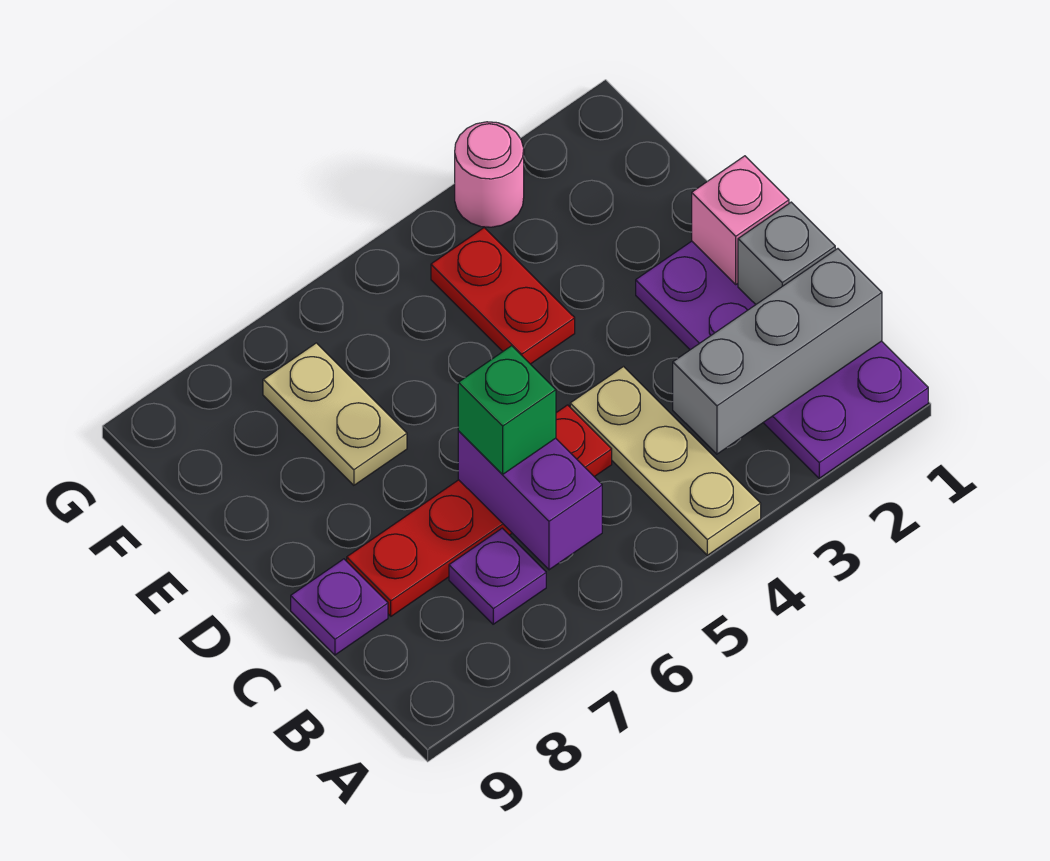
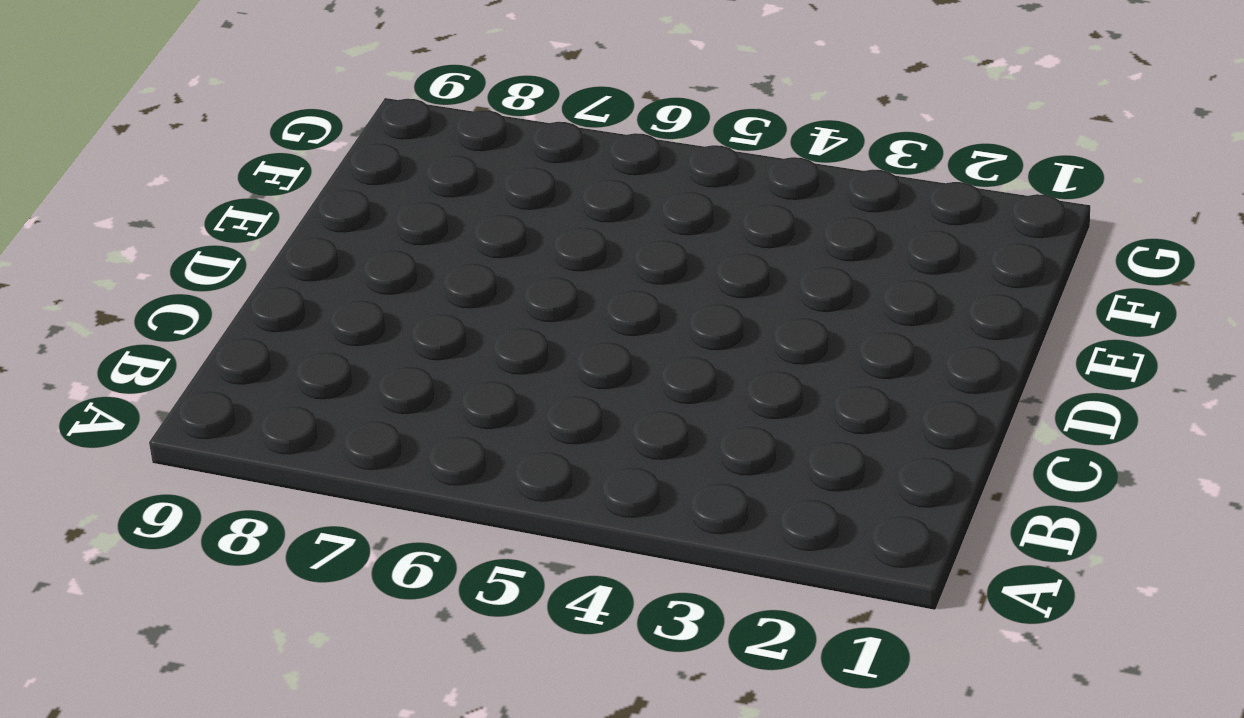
none -> purple plate A1:D2 level 1
none -> tan plate A4:C4 level 1
none -> purple plate B7 level 1

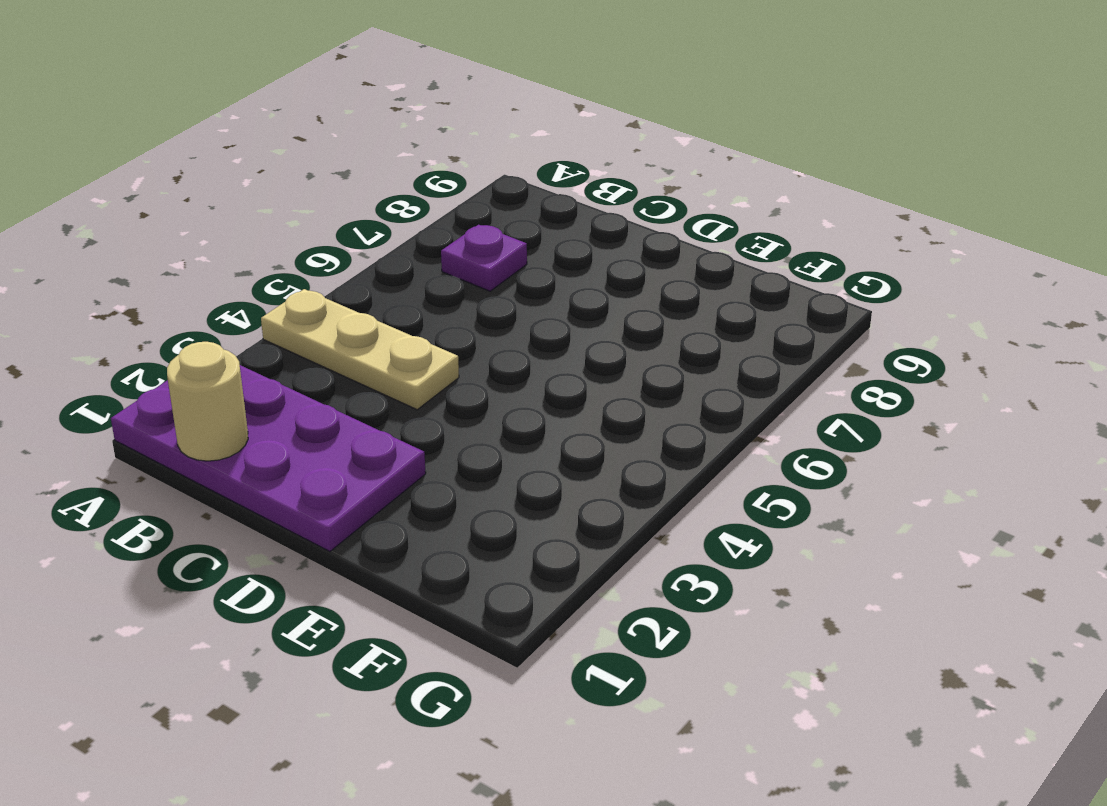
tan round brick B1 level 2 -> grey brick B1:B3 level 2
none -> red plate C5:C8 level 1
none -> purple plate C9 level 1
none -> red plate E4:F4 level 1

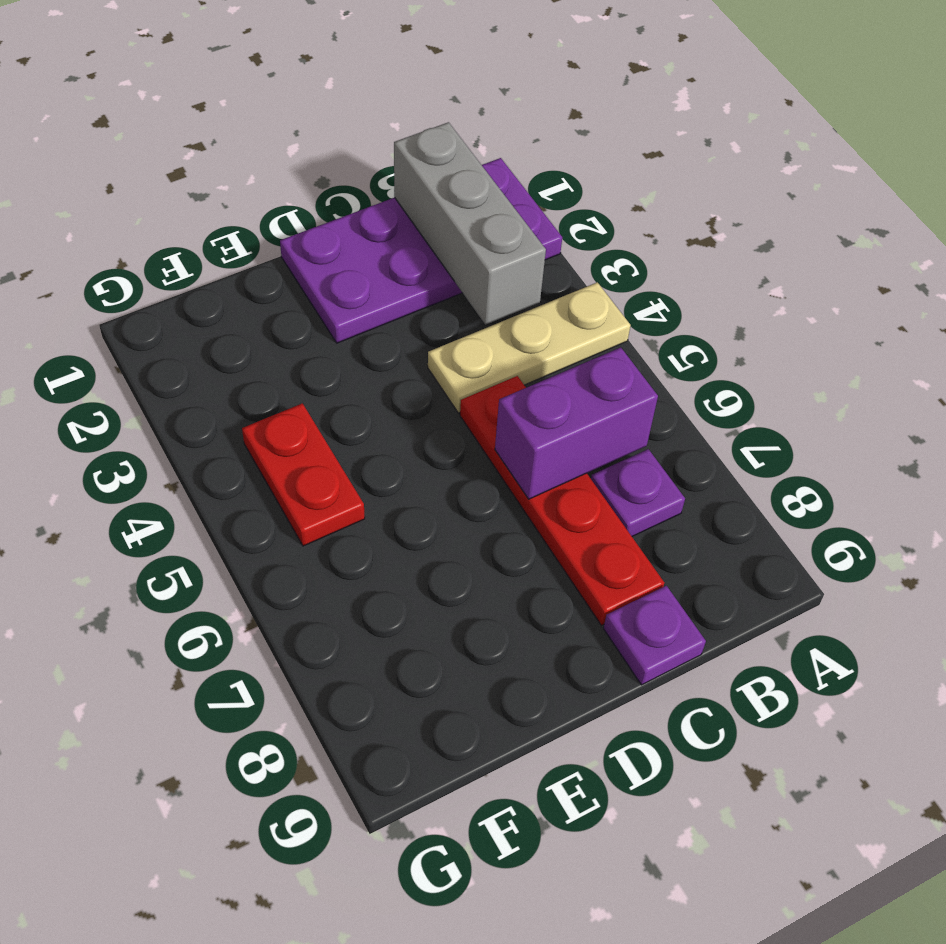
red plate F4:F5 level 1 -> red plate E4:F4 level 1
none -> tan plate E7:F7 level 1
none -> pink round brick G3 level 1
none -> grey brick C1 level 2

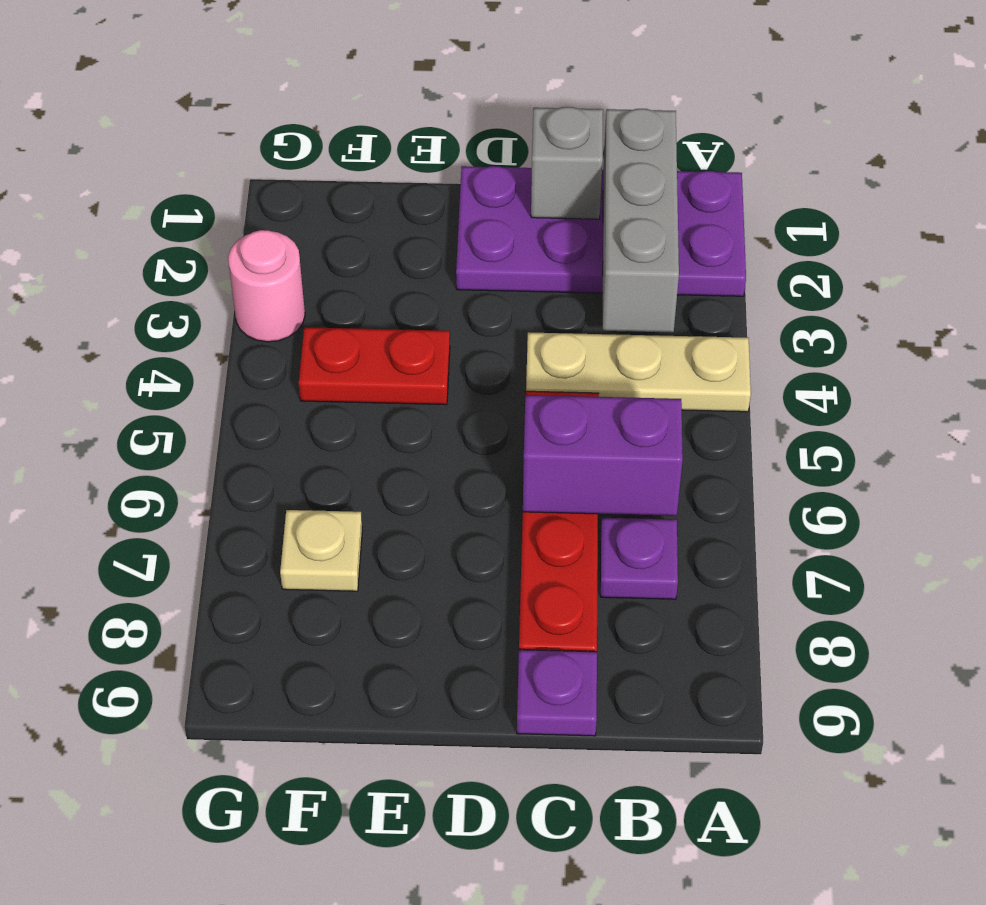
tan plate F7 level 1 -> tan plate E7:F7 level 1
none -> pink brick D1 level 2
none -> green brick C6 level 3

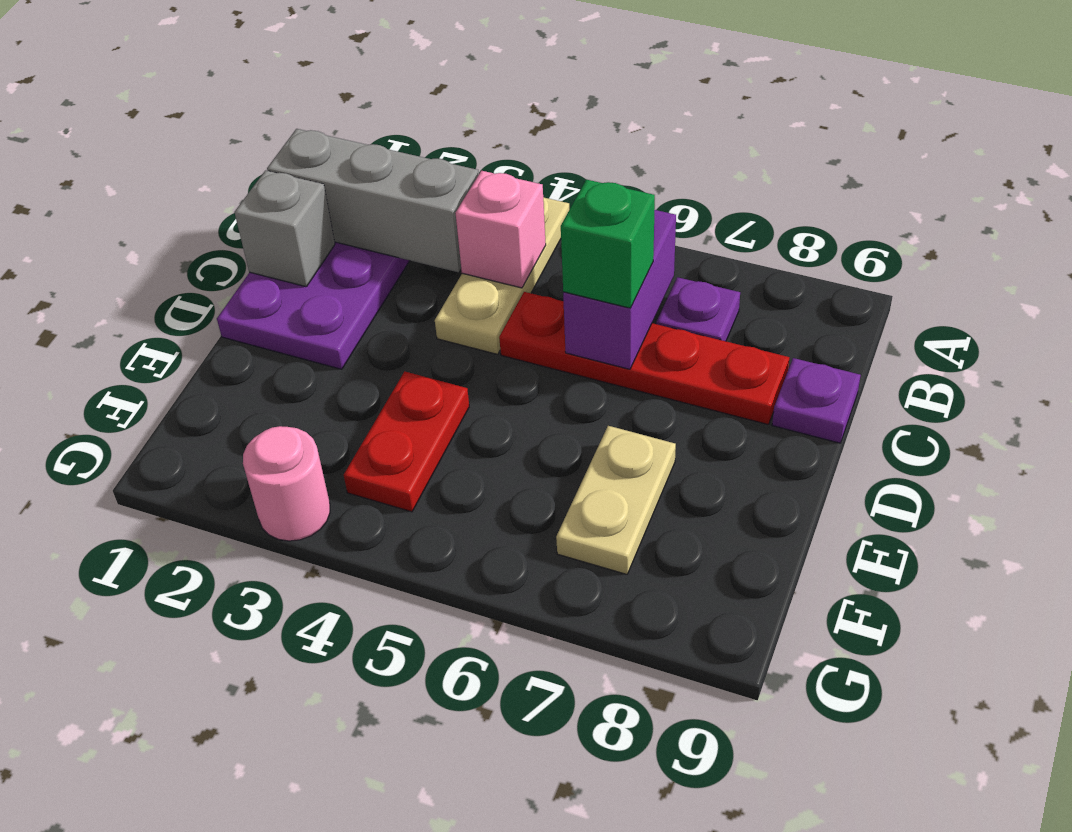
pink brick B4 level 2 -> pink brick D1 level 2

